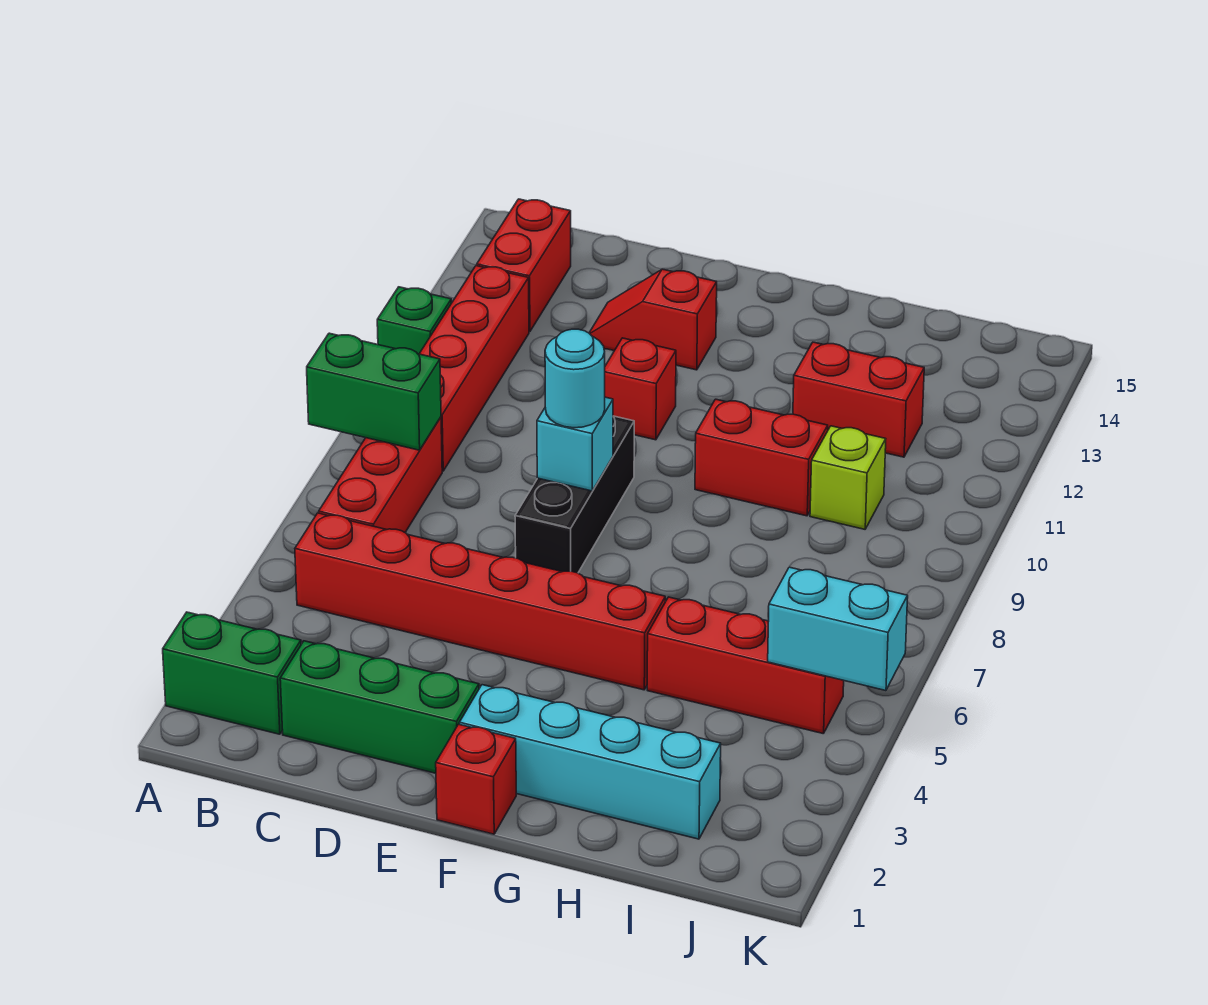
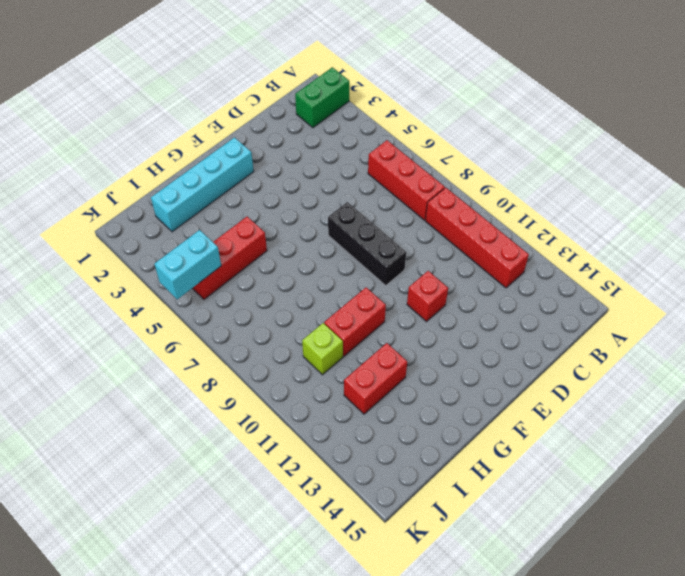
none -> green brick A11 level 1
none -> red brick B5:G5 level 1
none -> red brick B13:B14 level 1

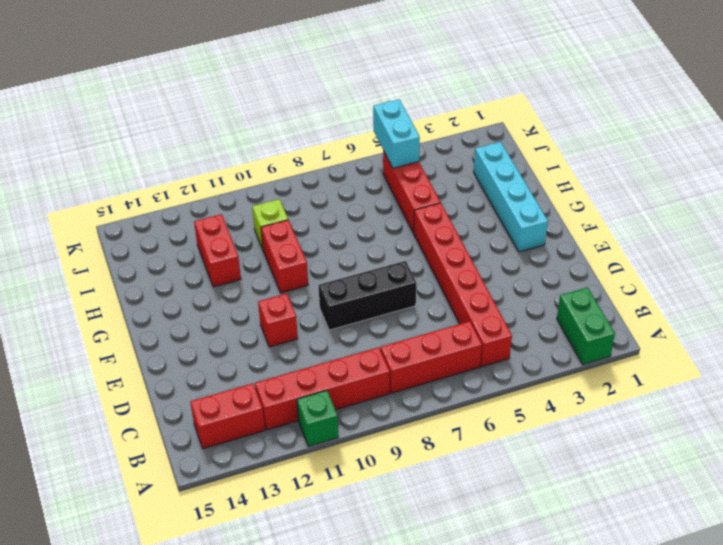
none -> green brick C2:E2 level 1
none -> red slope D13:E13 level 1 top E
none -> red brick F1 level 1

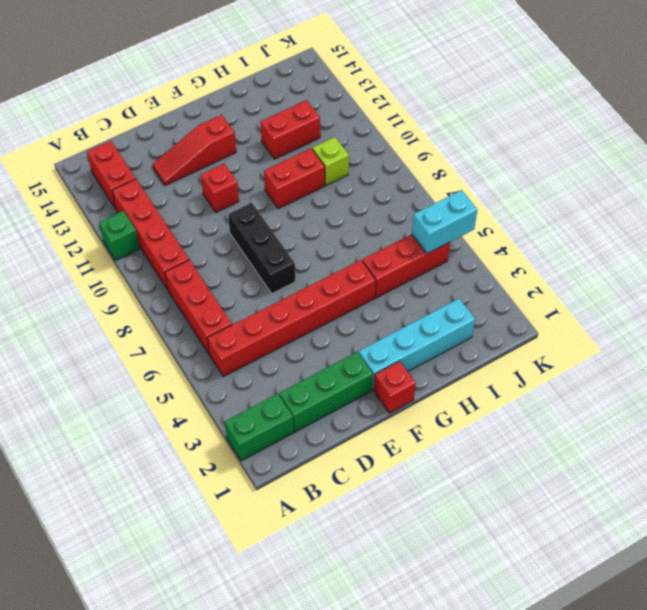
red slope D13:F13 level 1 top F -> red slope D13:E13 level 1 top E
none -> green brick A8:B8 level 2
none -> cyan brick E8 level 2
none -> cyan round brick E8 level 3

